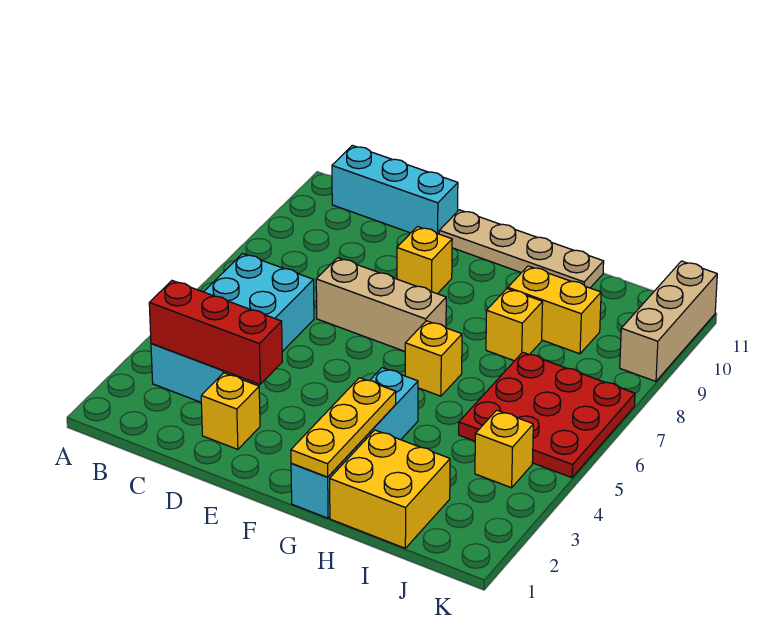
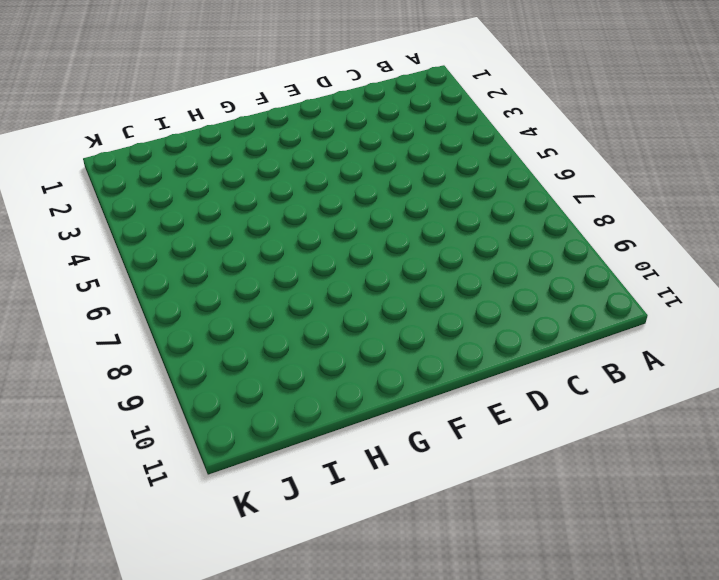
none -> cyan brick B3:C6 level 1
none -> cyan brick B11:D11 level 1
none -> yellow brick D2 level 1

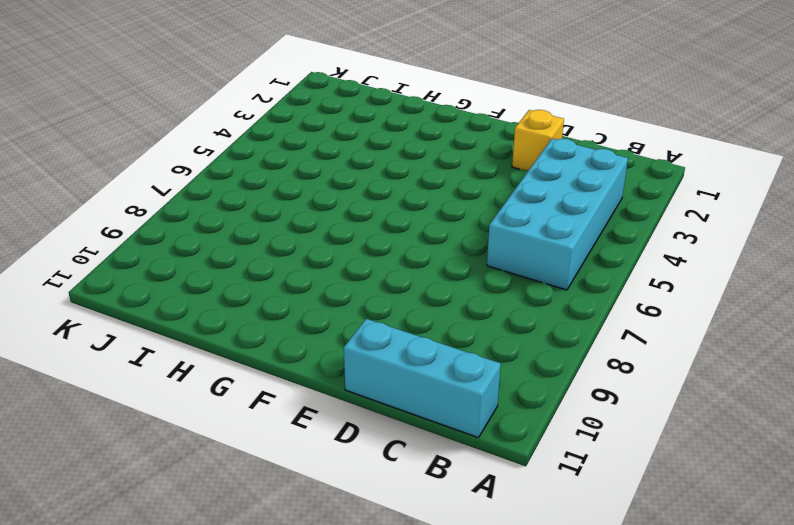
none -> tan brick D7:F7 level 1
none -> yellow brick E9 level 1
none -> tan plate E11:H11 level 1

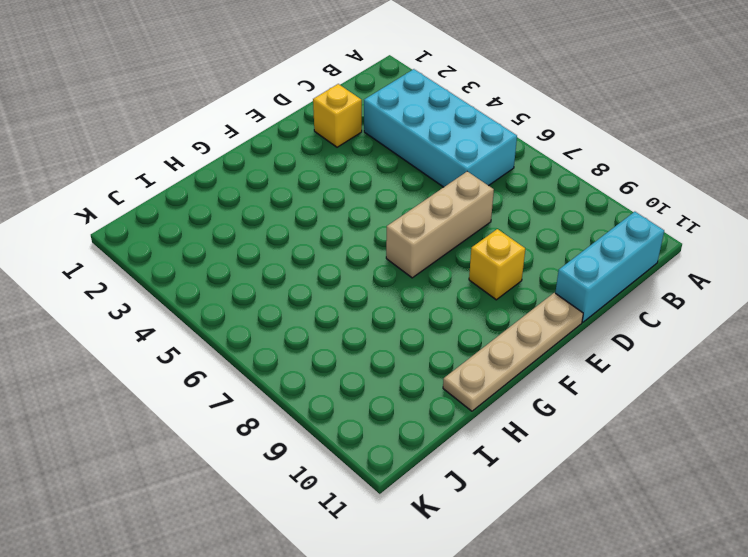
none -> cyan brick G1:G4 level 1
none -> yellow brick G6 level 1
none -> yellow brick H1:I2 level 1

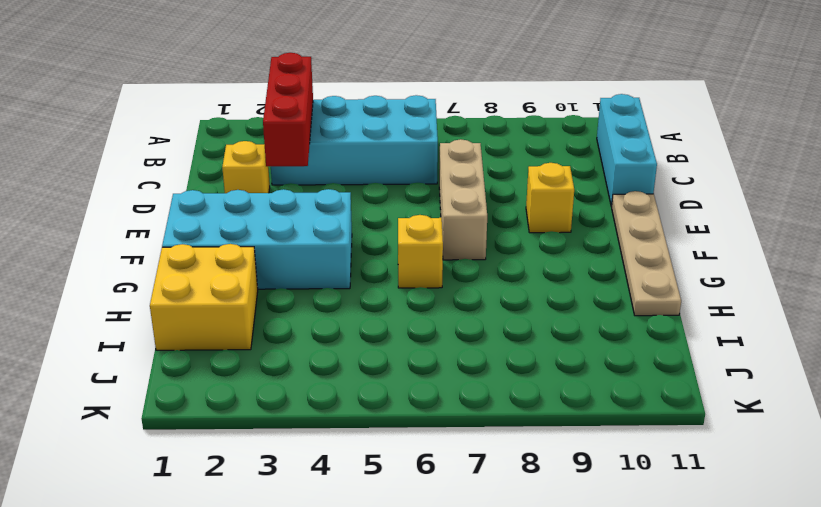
cyan brick F1:G4 level 1 -> cyan brick G1:G4 level 1
none -> yellow brick H8 level 1
none -> yellow brick H9:I9 level 1
none -> red plate I5:K7 level 1

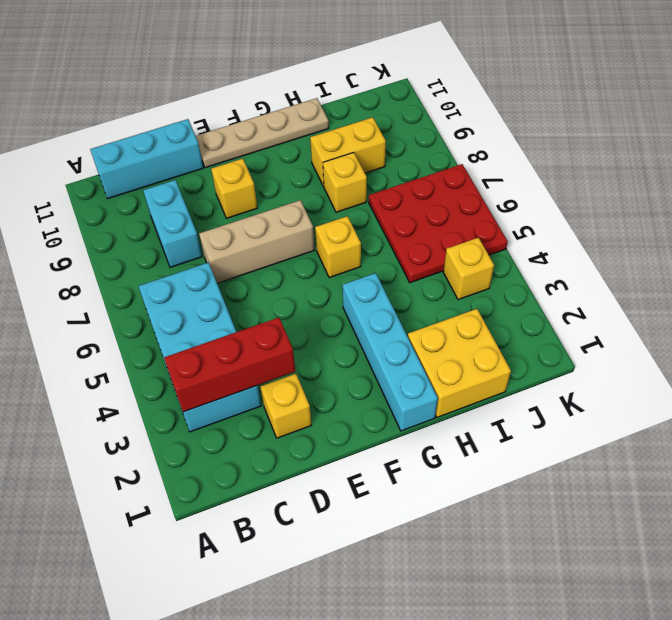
cyan brick C8:C9 level 1 -> none
none -> tan brick K9:K11 level 1
none -> yellow plate G1:G3 level 2

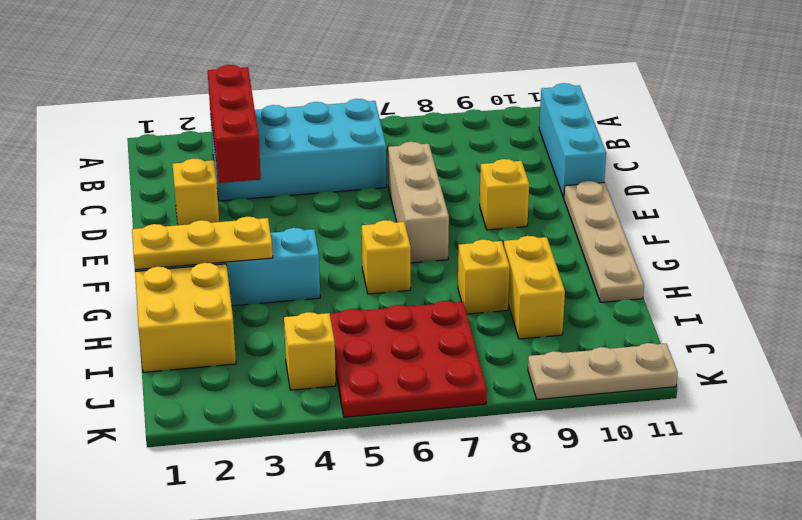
tan plate K9:K11 level 1 -> tan brick K9:K11 level 1

